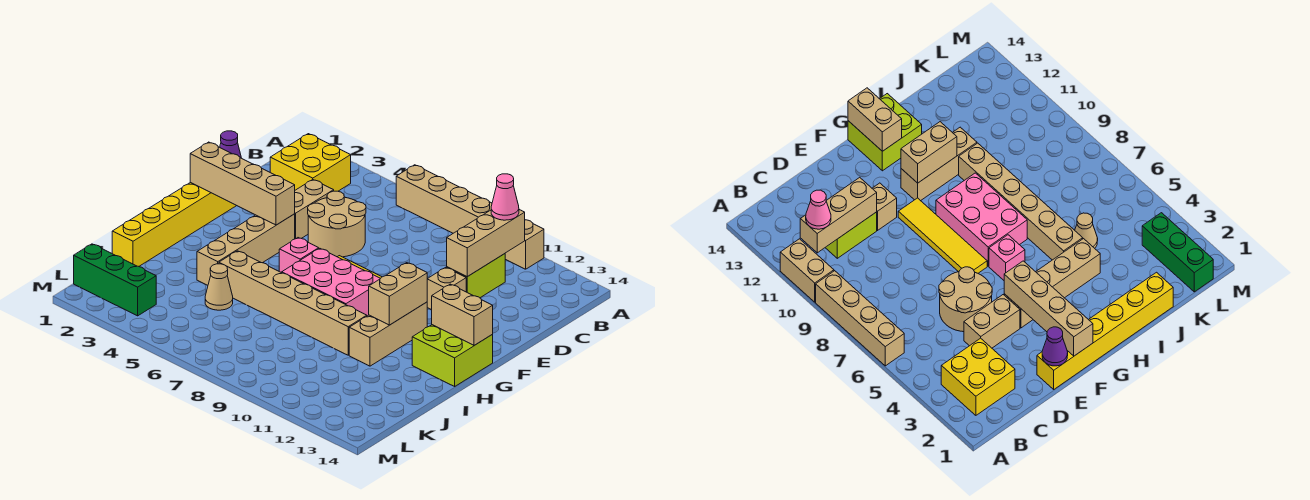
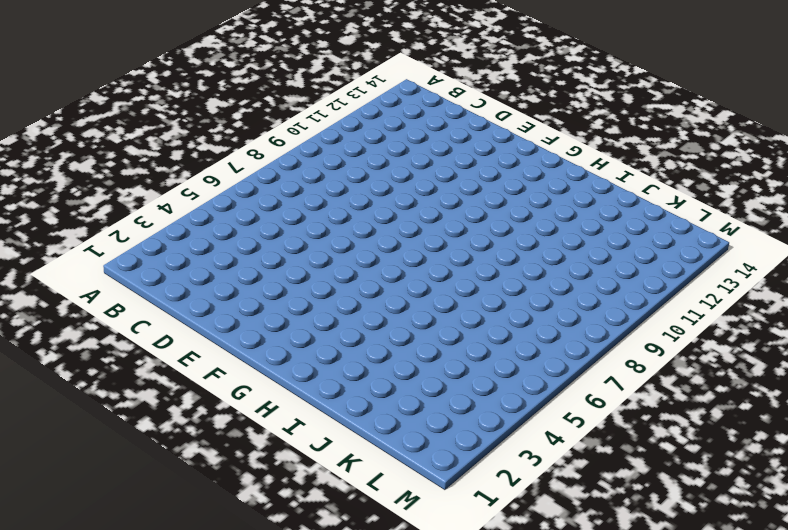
none -> tan brick A6:A9 level 1
none -> tan brick A10:A11 level 1
none -> yellow brick B2:C3 level 1

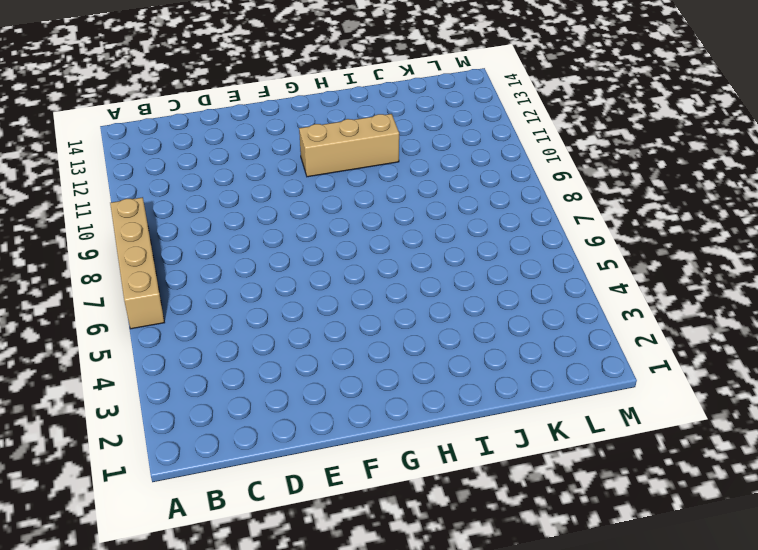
none -> tan brick A10:A11 level 1
none -> yellow brick B2:C3 level 1
none -> lime brick C11:D11 level 1

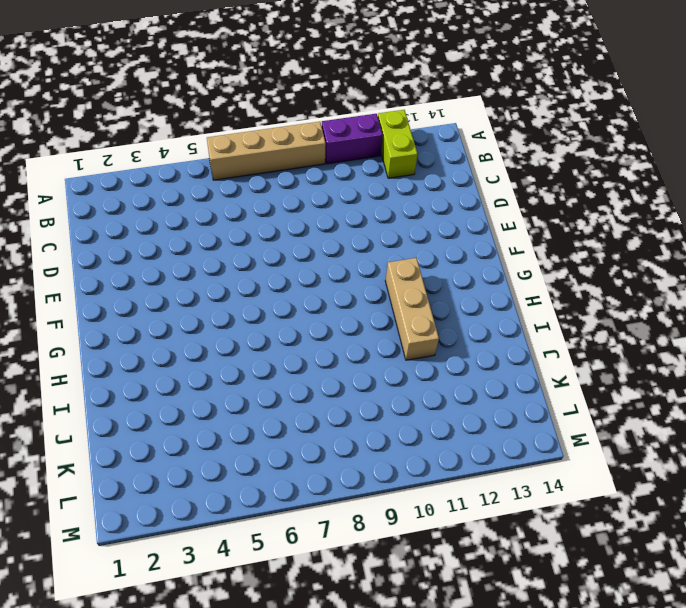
purple brick A10:A11 level 1 -> tan brick A10:A11 level 1
lime brick A12:B12 level 1 -> lime brick C11:D11 level 1
none -> yellow brick B2:C3 level 1
none -> tan brick D4:E4 level 1
none -> tan round brick D5:E6 level 1

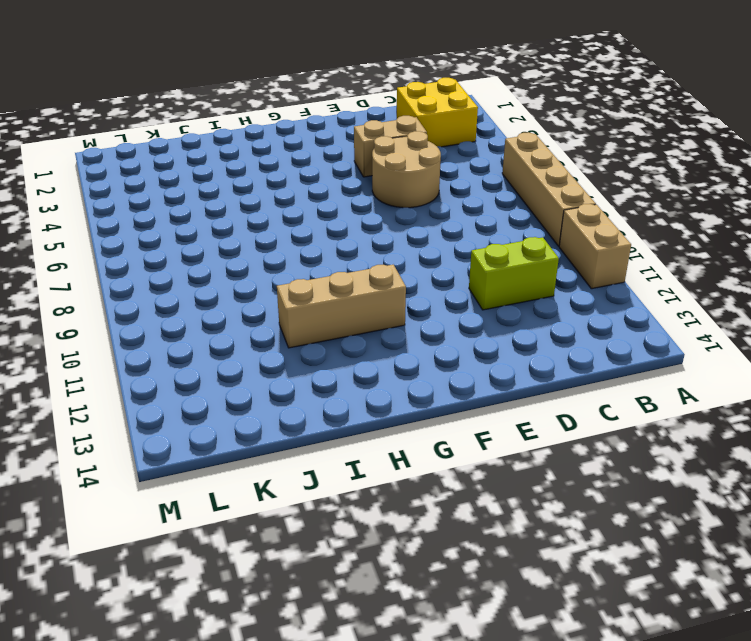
none -> yellow brick E1:J1 level 1
none -> tan brick E11 level 1
none -> tan brick F4:I4 level 1

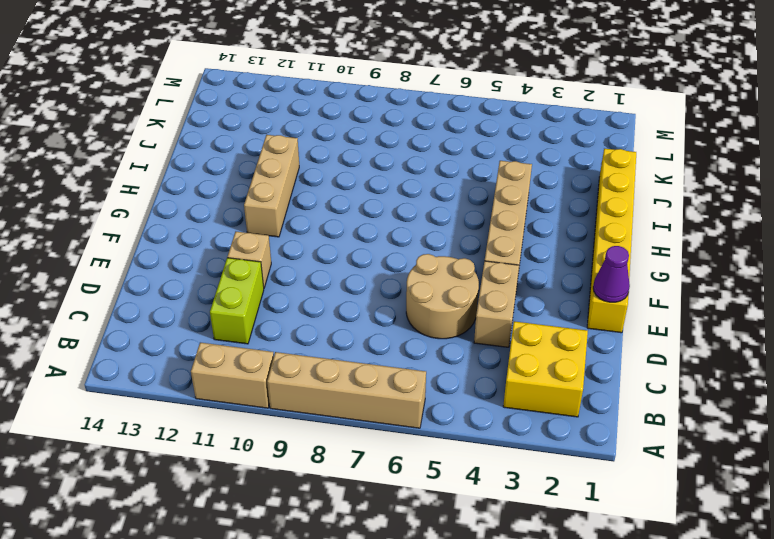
none -> yellow tile F7:F10 level 1
none -> pink brick G6 level 1
none -> pink brick G7:H9 level 1

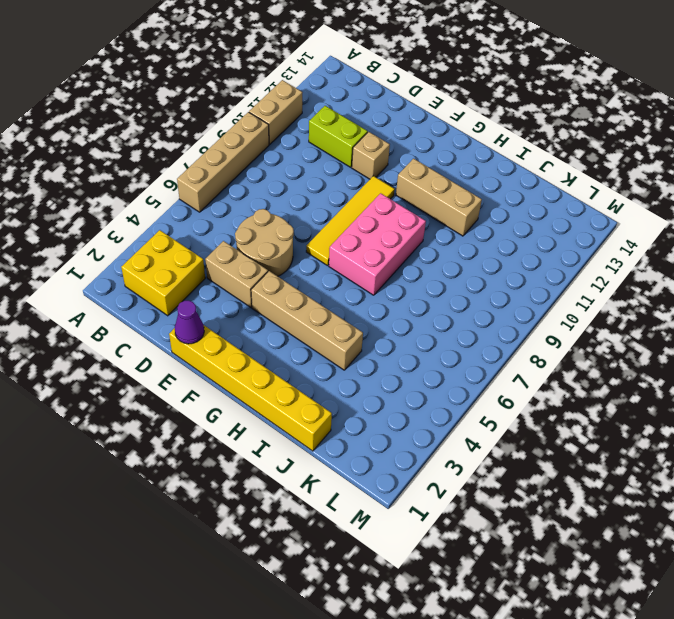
none -> pink brick G6 level 1
none -> lime brick G13:H14 level 1
none -> tan brick I5:I10 level 1

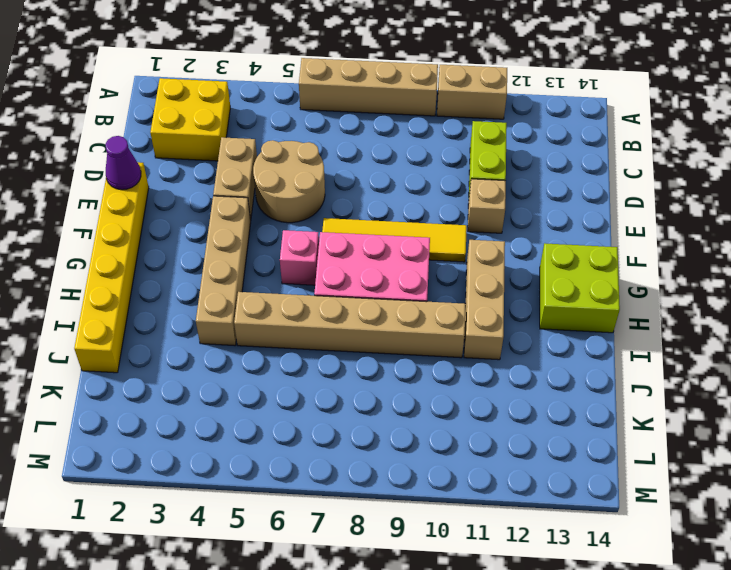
none -> tan cone J5 level 1
none -> green brick L1:L3 level 1
none -> tan brick B11:D11 level 2

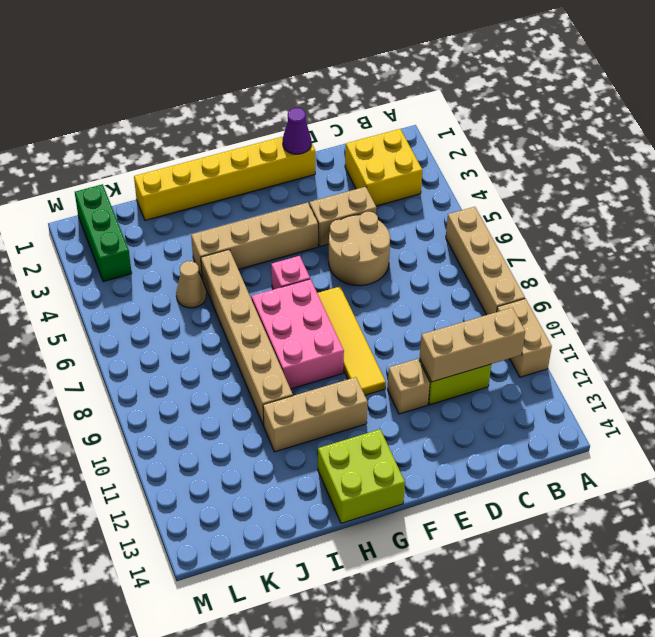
none -> tan brick F1:F4 level 2
none -> tan brick G11:H11 level 2
none -> tan brick G13:G14 level 2

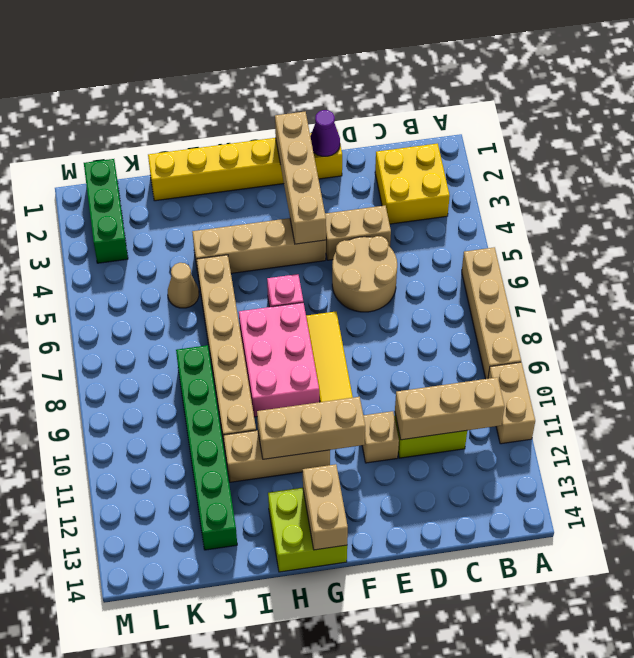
tan brick F11:H11 level 2 -> tan brick G11:H11 level 2
green brick J8:J13 level 1 -> none
none -> pink cone B11 level 3

